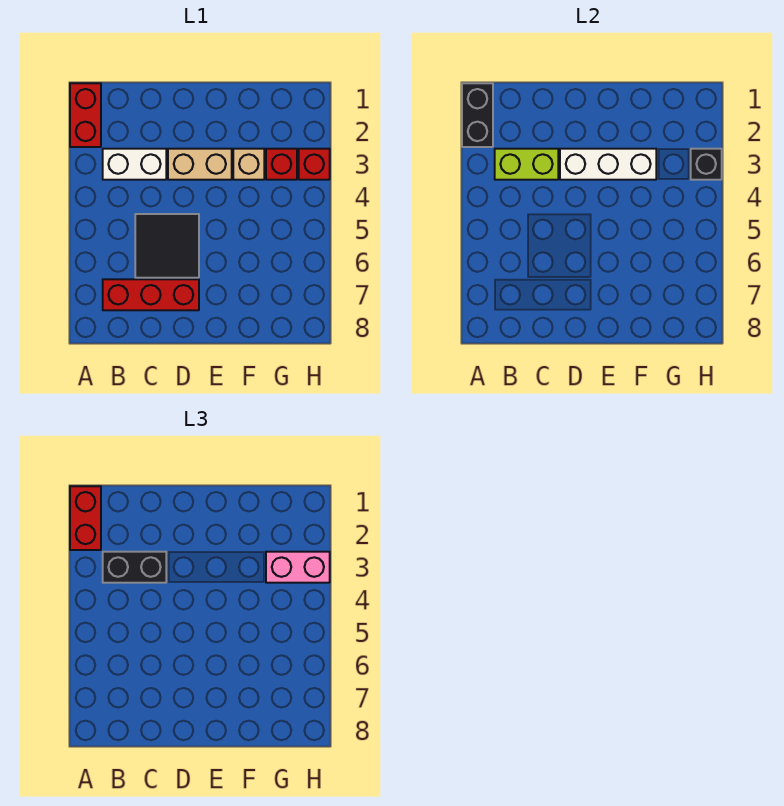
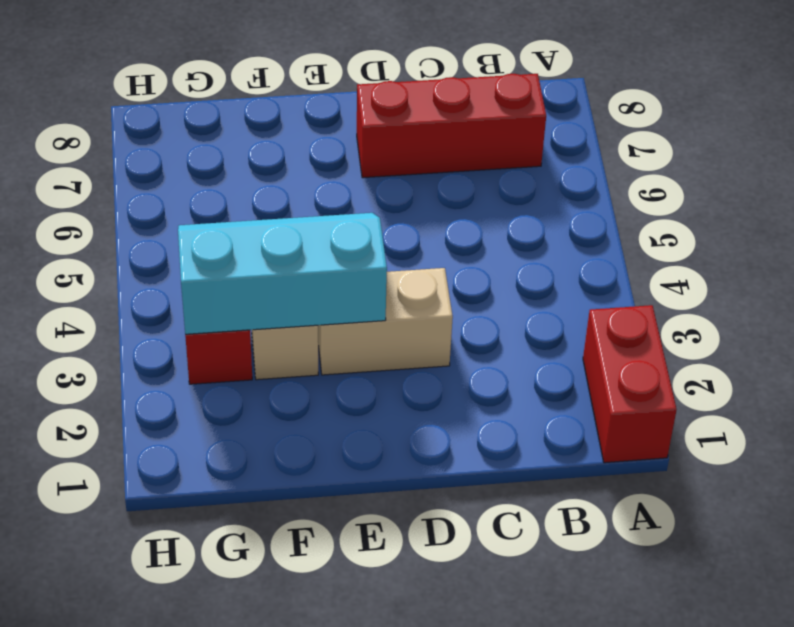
cyan slope E3:G4 level 2 top 3 -> white brick D3:F3 level 2
none -> white brick B3:C3 level 1
none -> black tile C5:D6 level 1
none -> red brick H3 level 1

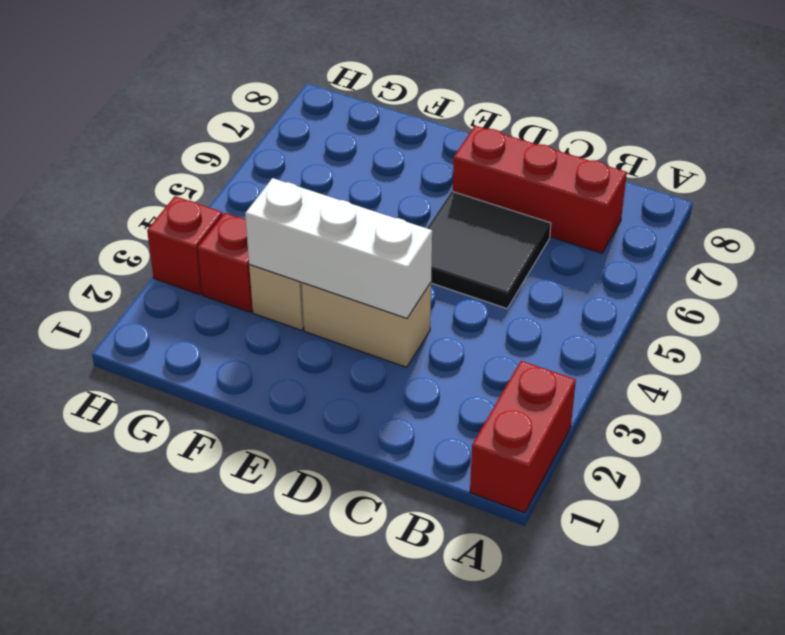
none -> white brick B3:C3 level 1
none -> black brick A1:A2 level 2
none -> lime brick B3:C3 level 2

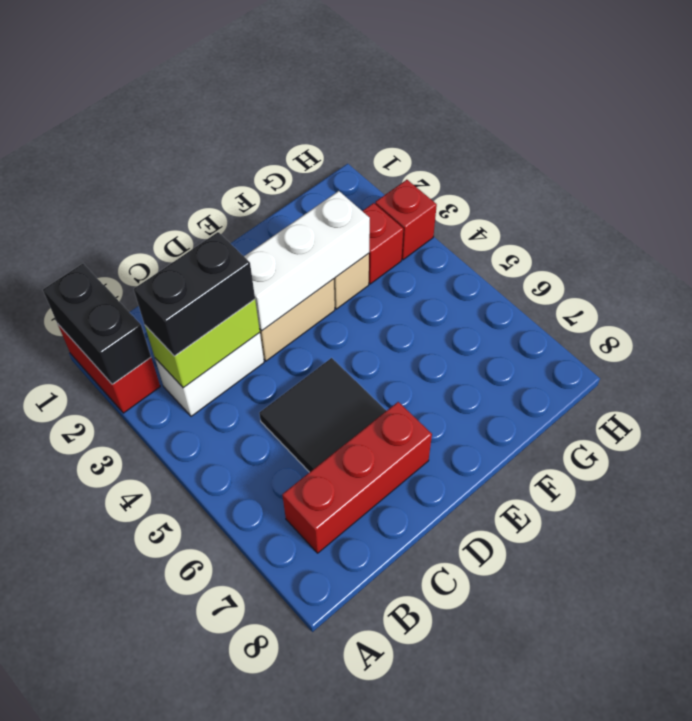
none -> black brick H3 level 2
none -> red brick A1:A2 level 3
none -> pink brick G3:H3 level 3

